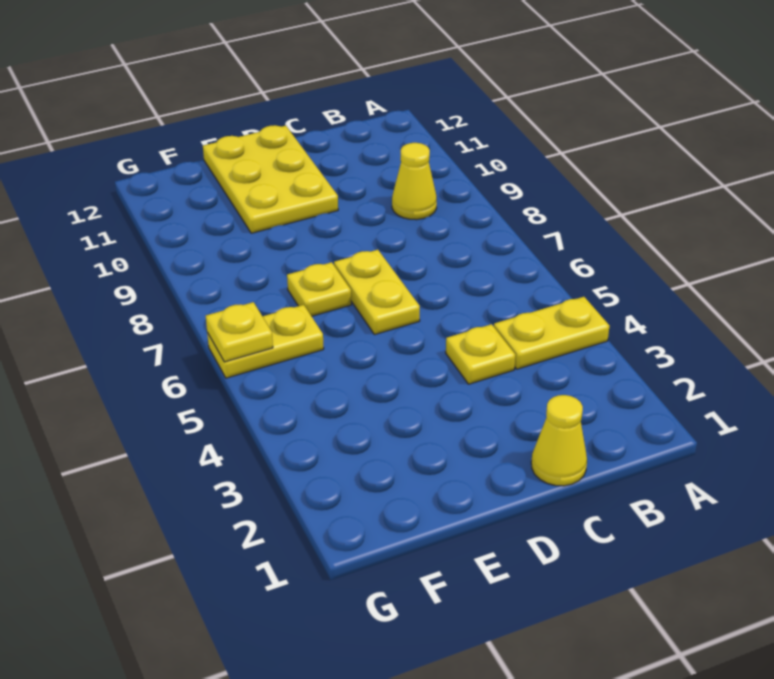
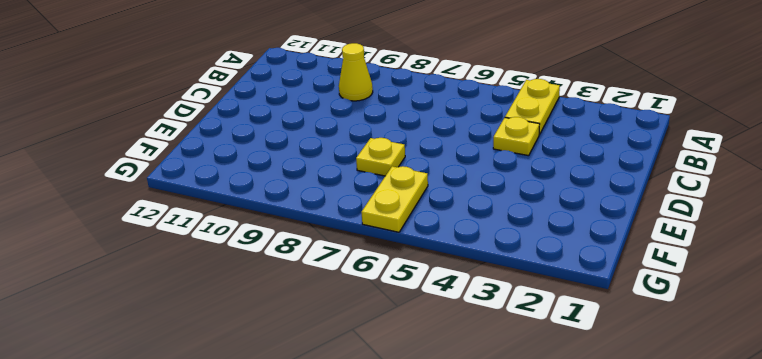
none -> yellow cone C1 level 1
none -> yellow plate D6:D7 level 1

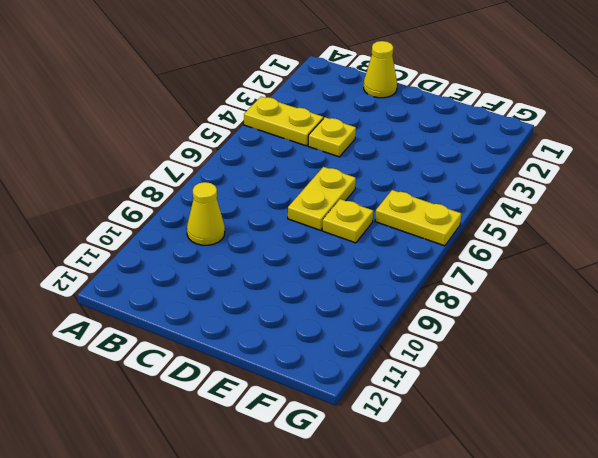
none -> yellow plate D10:E12 level 1
none -> yellow plate G6 level 2

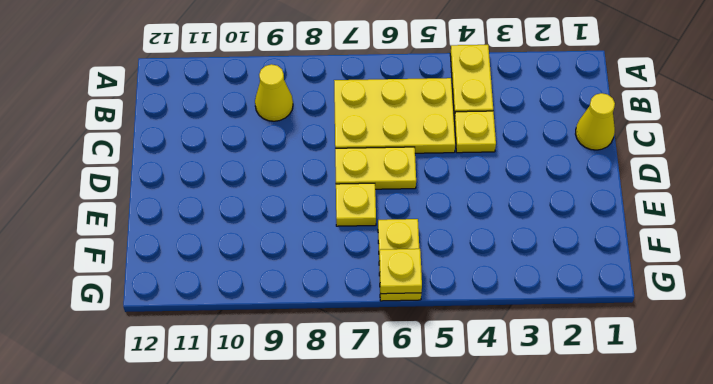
yellow plate B5:C7 level 1 -> yellow plate D10:E12 level 1

